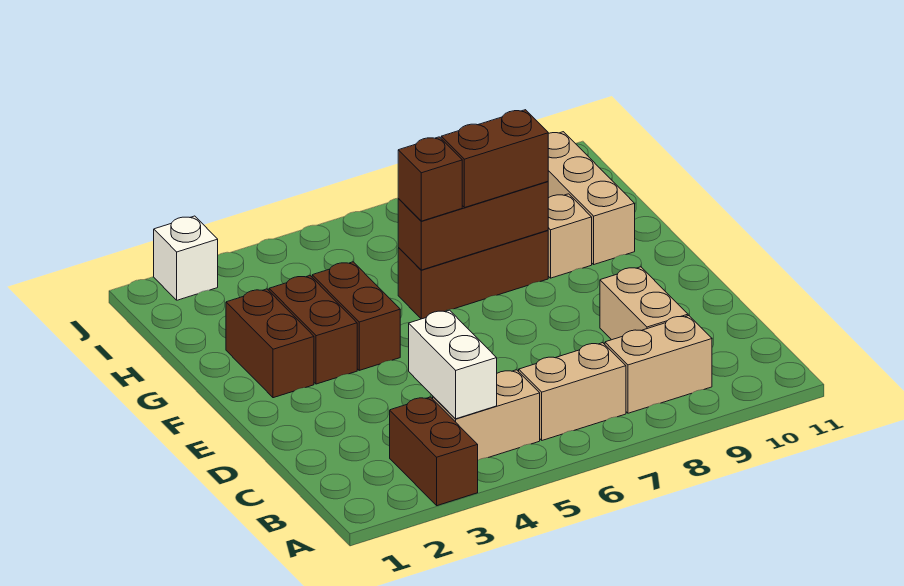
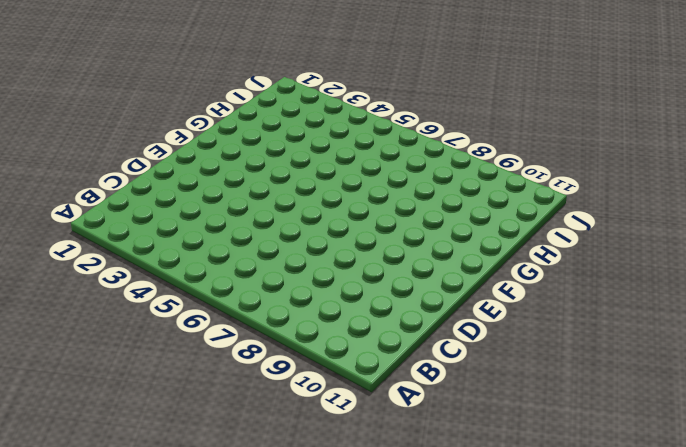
none -> brown brick A3:B3 level 1
none -> tan brick B4:B5 level 1
none -> tan brick B6:B7 level 1

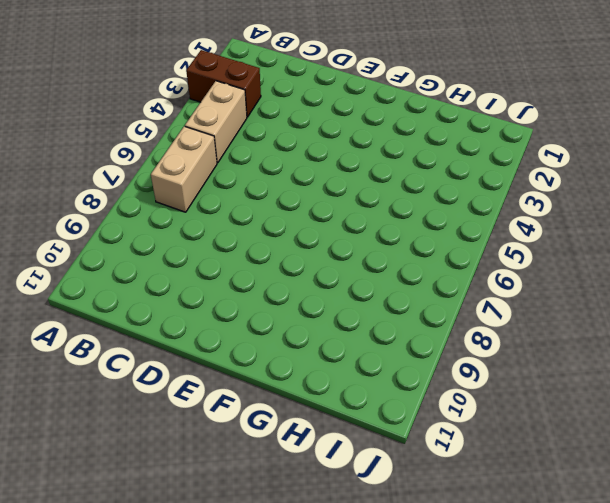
none -> tan brick B8:B9 level 1
none -> tan brick C9:D9 level 1
none -> brown brick F2:G2 level 1

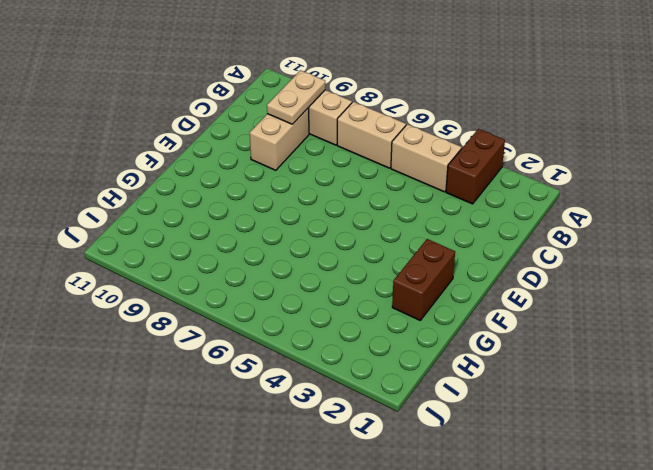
tan plate B9:C9 level 2 -> none
none -> brown brick F3:G3 level 1
none -> brown brick F4:G4 level 1
none -> brown brick G6:G8 level 1

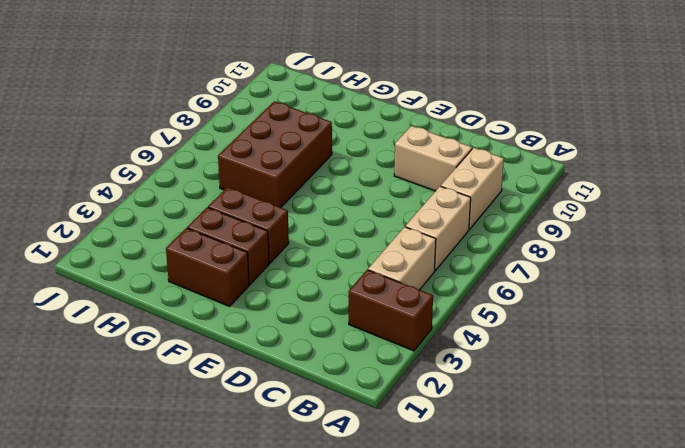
brown brick G6:H8 level 1 -> brown brick G6:G8 level 1
none -> tan brick G9 level 1
none -> tan brick G10:I10 level 1
none -> white brick J2 level 1

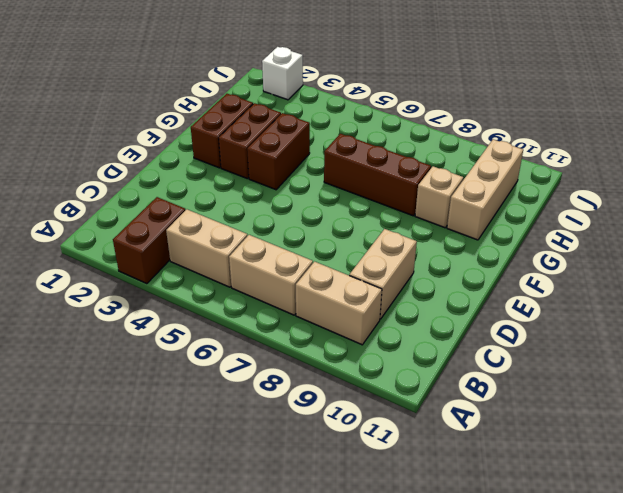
none -> white brick B4:C4 level 2
none -> brown brick G6:G8 level 2
none -> brown brick G6 level 3

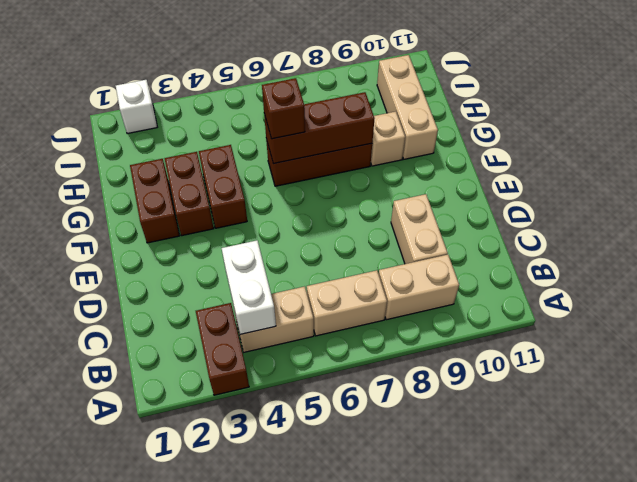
none -> brown brick G7:G8 level 3

